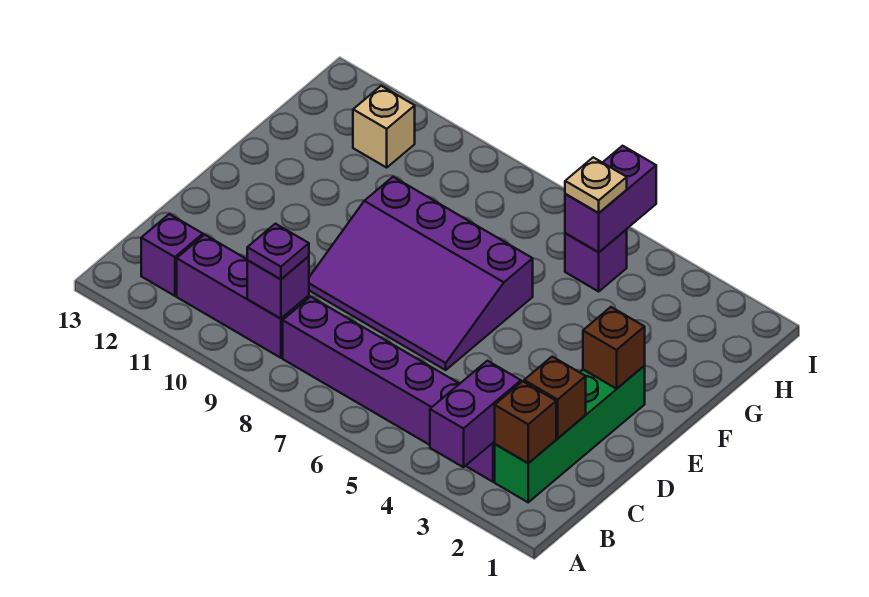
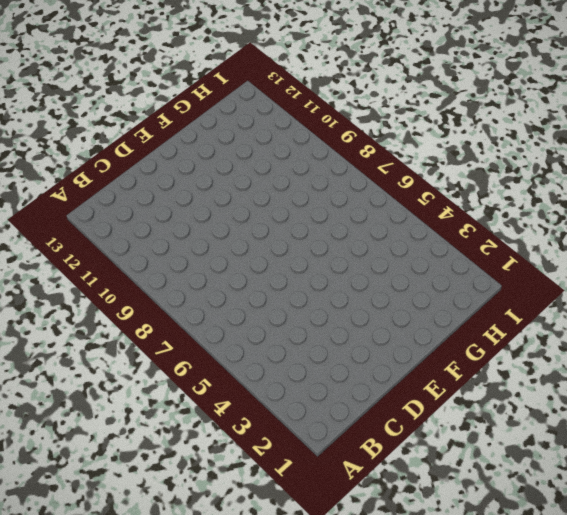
none -> green brick B2:E2 level 1
none -> purple brick B3:B8 level 1
none -> purple brick B9:B11 level 1

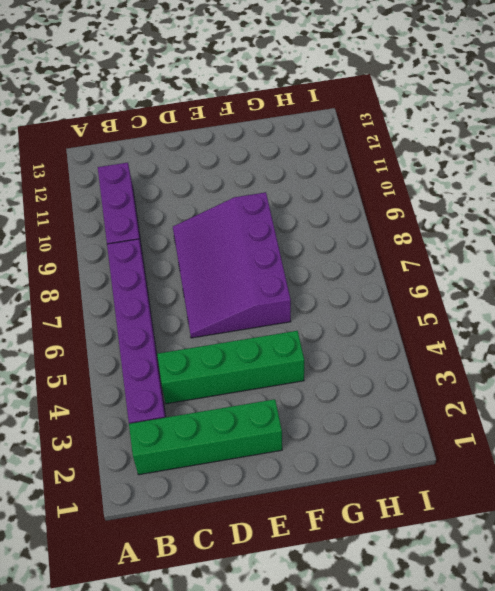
green brick C4:F4 level 1 -> none
none -> purple brick B12 level 1
none -> purple brick H5 level 1
none -> tan brick H11 level 1

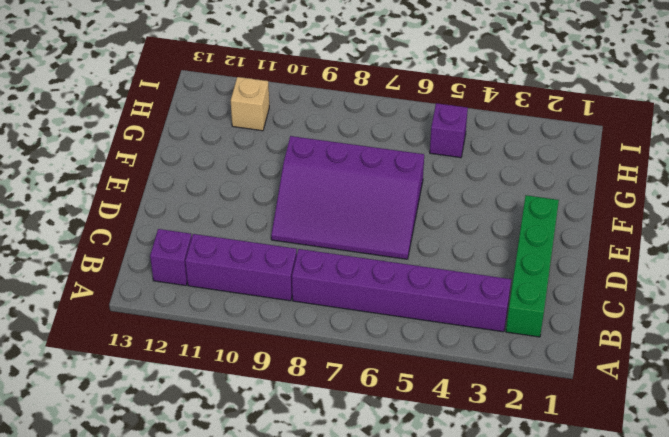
none -> purple brick A3:B3 level 2
none -> brown brick B2 level 2
none -> purple brick B9 level 2

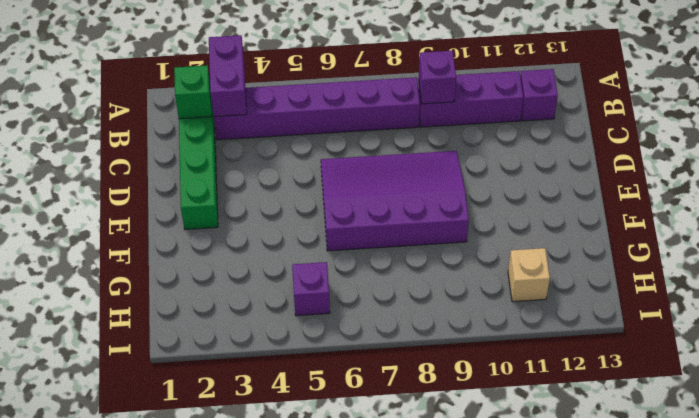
green brick B2 level 2 -> brown brick B2 level 2
none -> brown brick C2 level 2
none -> brown brick E2 level 2
none -> purple brick H5:I5 level 2

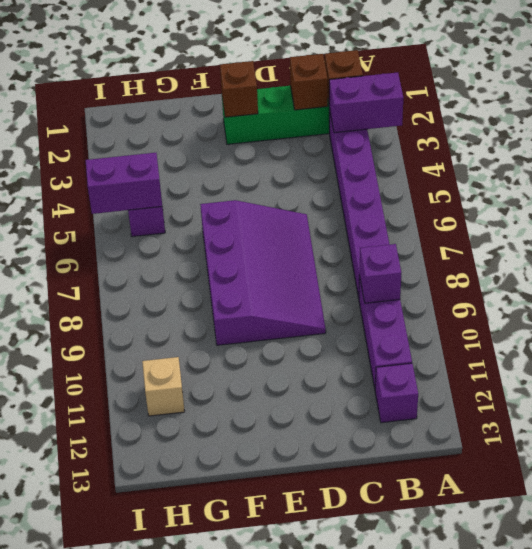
none -> purple plate B9 level 3
none -> tan plate H5 level 3

